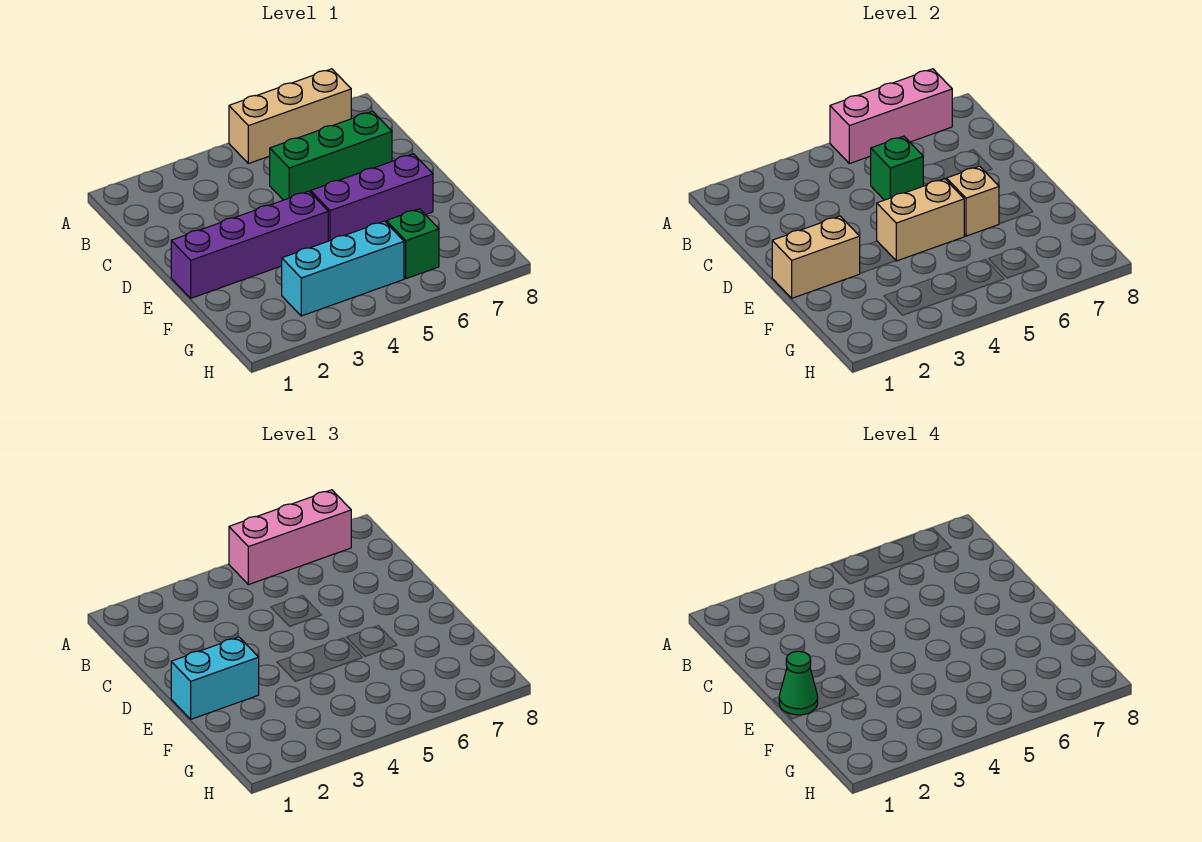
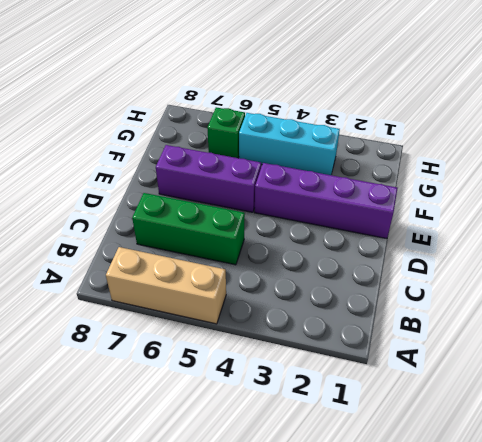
none -> pink brick A5:A7 level 2
none -> green brick C5 level 2
none -> tan brick E1:E2 level 2

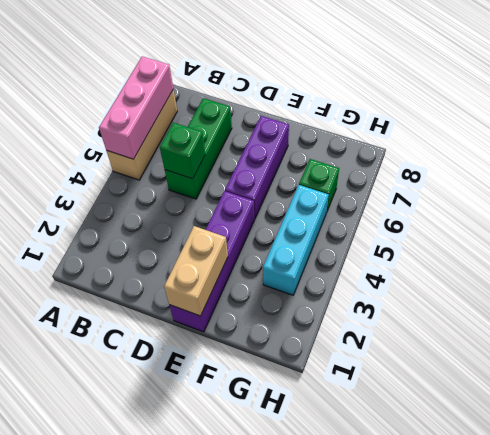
none -> tan brick E4:E5 level 2
none -> tan brick E6 level 2
none -> pink brick A5:A7 level 3

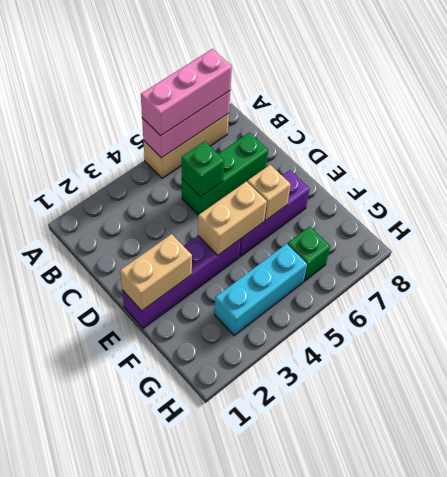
none -> cyan brick E1:E2 level 3
none -> green cone E1 level 4

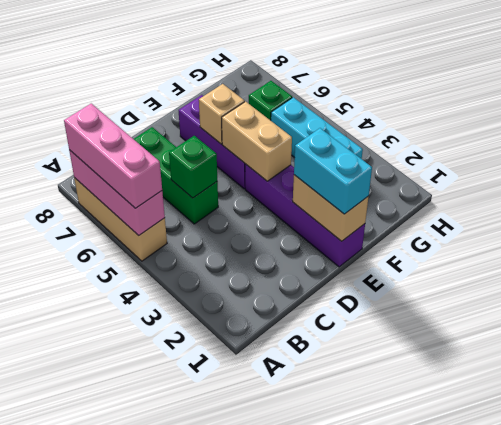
none -> green cone E1 level 4

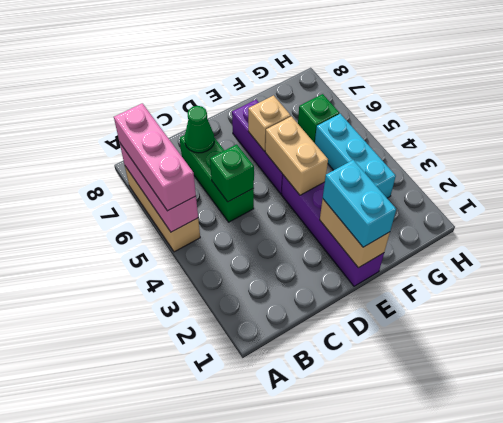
green cone C7 level 2 -> green cone E1 level 4

